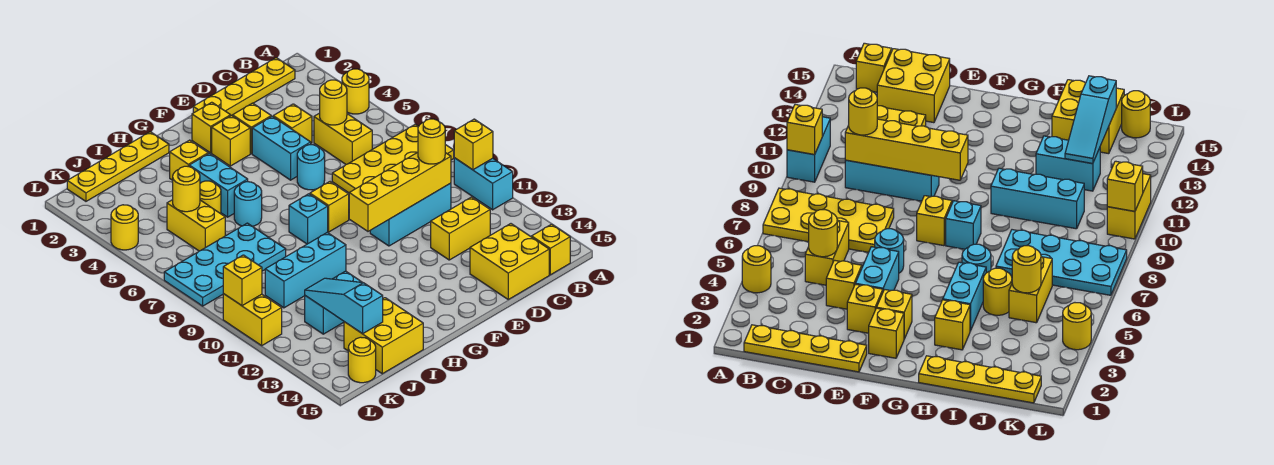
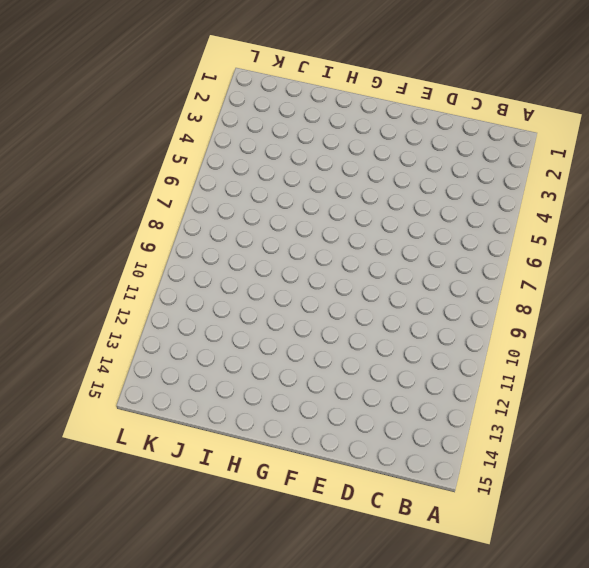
none -> yellow round brick A4 level 1
none -> yellow plate A7:D8 level 1
none -> cyan brick A10:A11 level 1
none -> yellow plate B1:E1 level 1

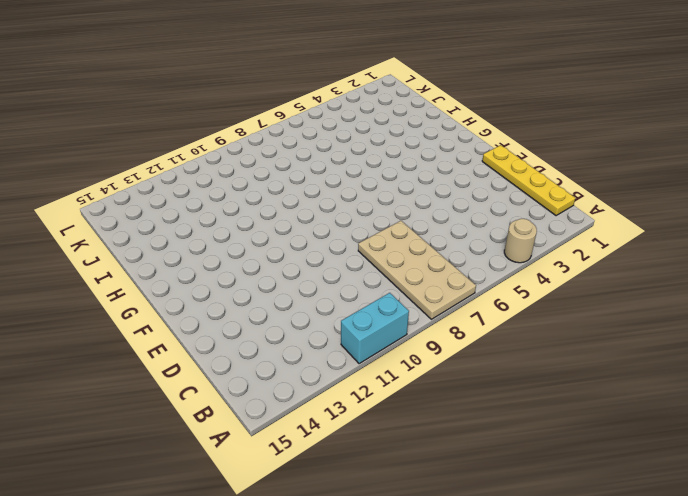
tan round brick A4 level 1 -> yellow round brick A4 level 1
tan plate A7:D8 level 1 -> yellow plate A7:D8 level 1
none -> yellow brick B15 level 1
none -> yellow brick C5:C6 level 1
none -> cyan brick C10:E10 level 1
none -> yellow brick C12:D12 level 1

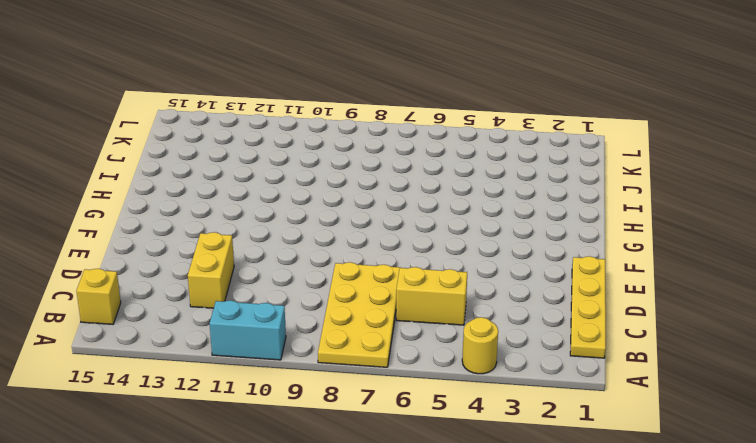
none -> cyan brick C10:E10 level 1
none -> yellow brick C14:D15 level 1
none -> yellow brick D4 level 1
none -> yellow brick E3 level 1

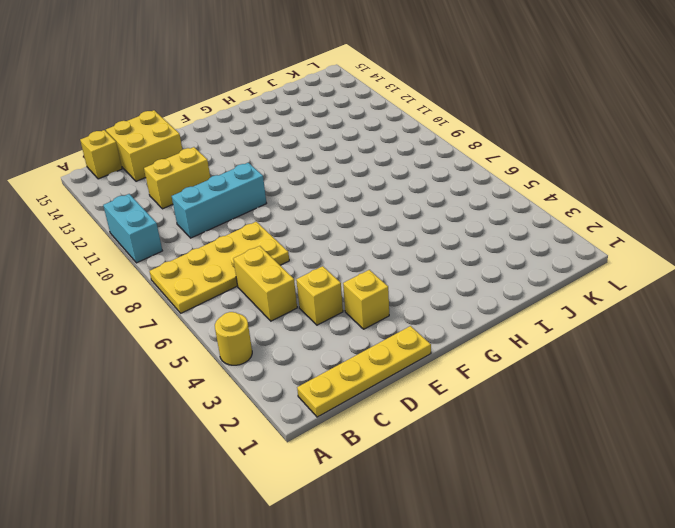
none -> cyan brick E4:E5 level 1
none -> cyan round brick E6 level 1
none -> yellow brick F2 level 1
none -> yellow brick F3 level 1

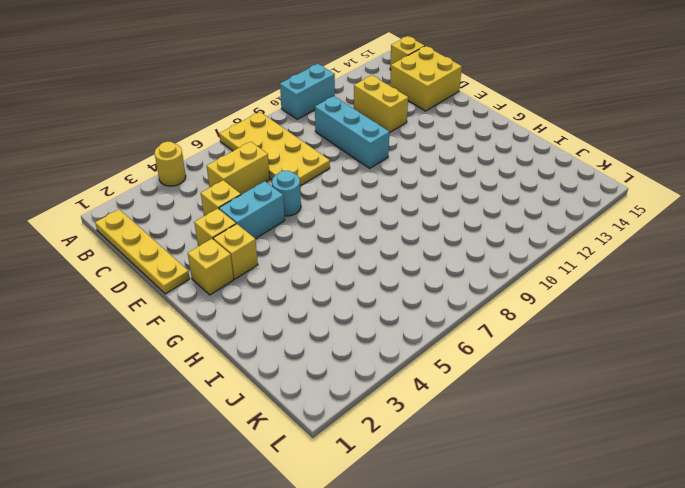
none -> yellow brick F8 level 1
none -> cyan brick G8 level 1
none -> yellow plate H1:K1 level 1
none -> yellow brick H3 level 1

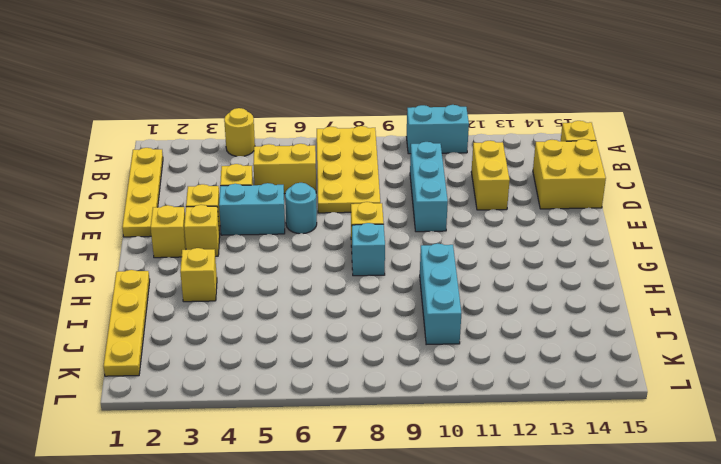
none -> cyan brick H4:H5 level 1
none -> cyan round brick H6 level 1
none -> yellow round brick I5 level 1
none -> cyan plate I7:L8 level 1

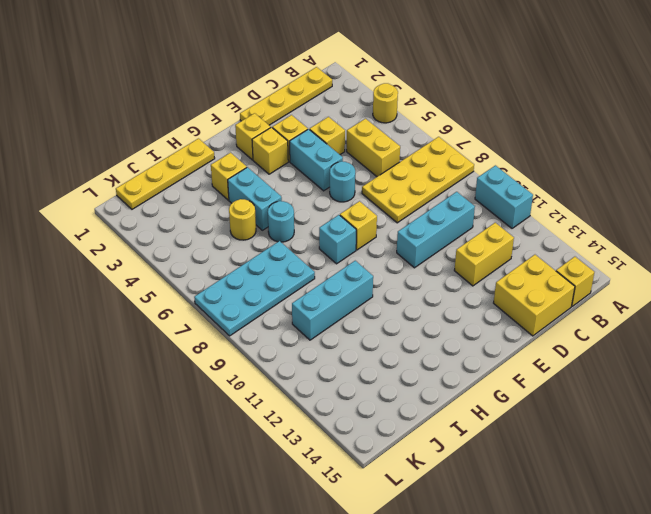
none -> cyan brick I12:J12 level 1
none -> yellow brick I14:J15 level 1
none -> yellow brick J5:J6 level 1
none -> yellow round brick K15 level 1

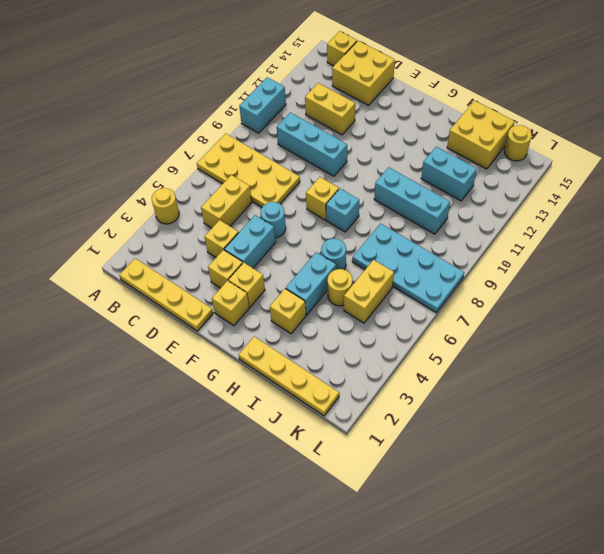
none -> yellow round brick L4 level 1
none -> yellow brick L10:L11 level 1
none -> yellow brick A10 level 2
none -> yellow round brick C5 level 2

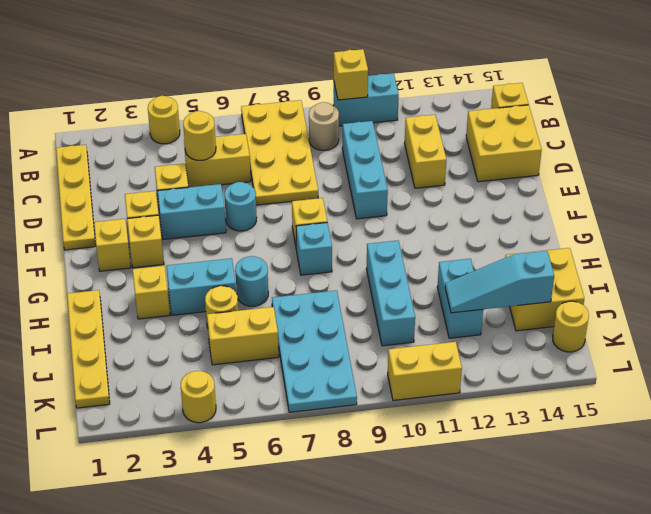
tan round brick B9 level 1 -> none
none -> yellow brick C10:F10 level 2
none -> yellow round brick J5 level 2
none -> yellow brick L10 level 2
none -> yellow round brick C10 level 3

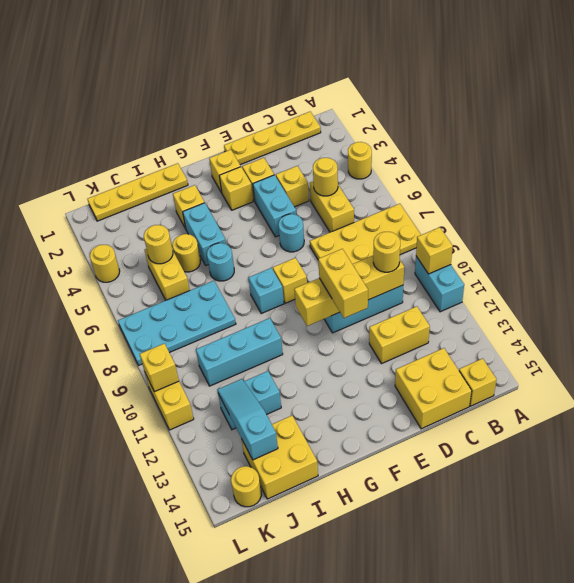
yellow brick E10:E11 level 3 -> none

